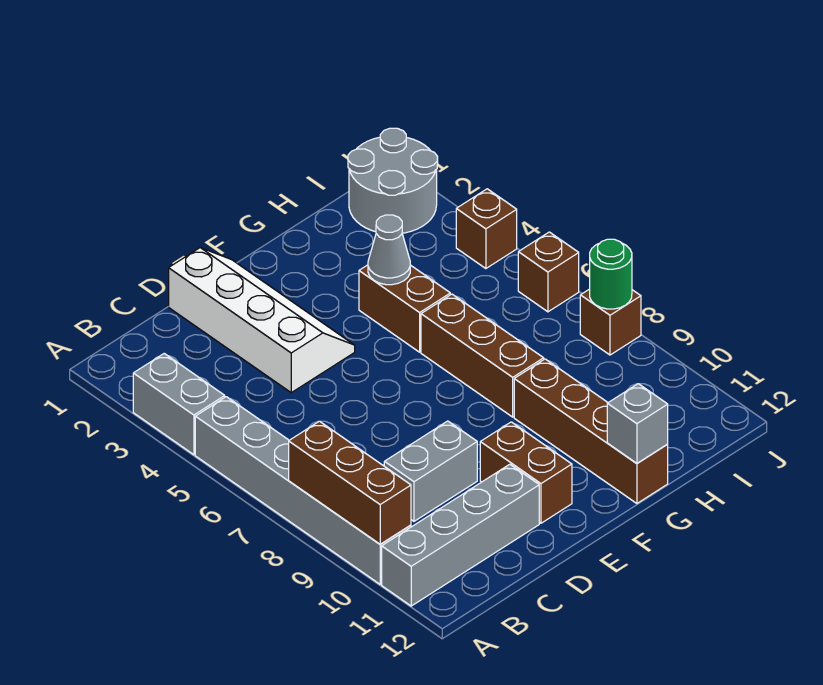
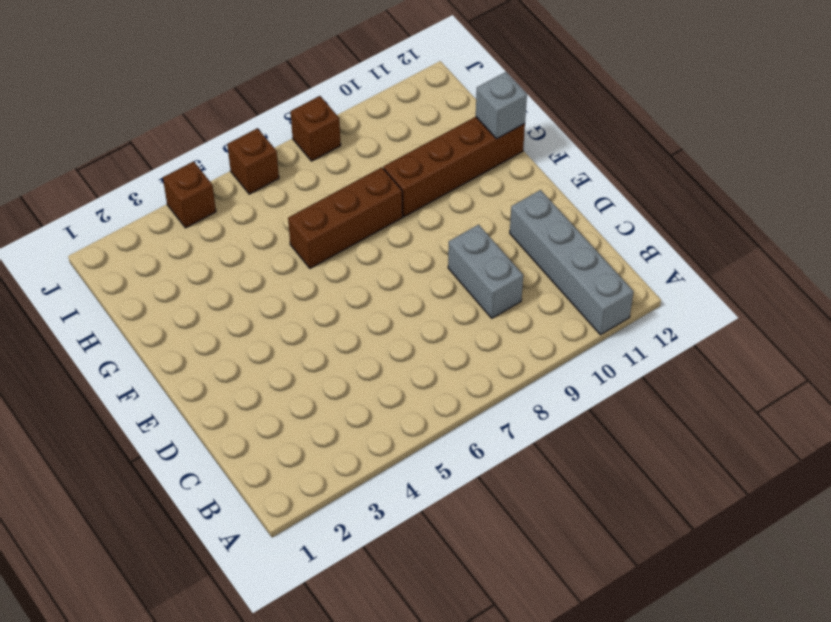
none -> grey brick A3:A4 level 1
none -> grey brick A5:A10 level 1
none -> white slope D1:E4 level 1 top D

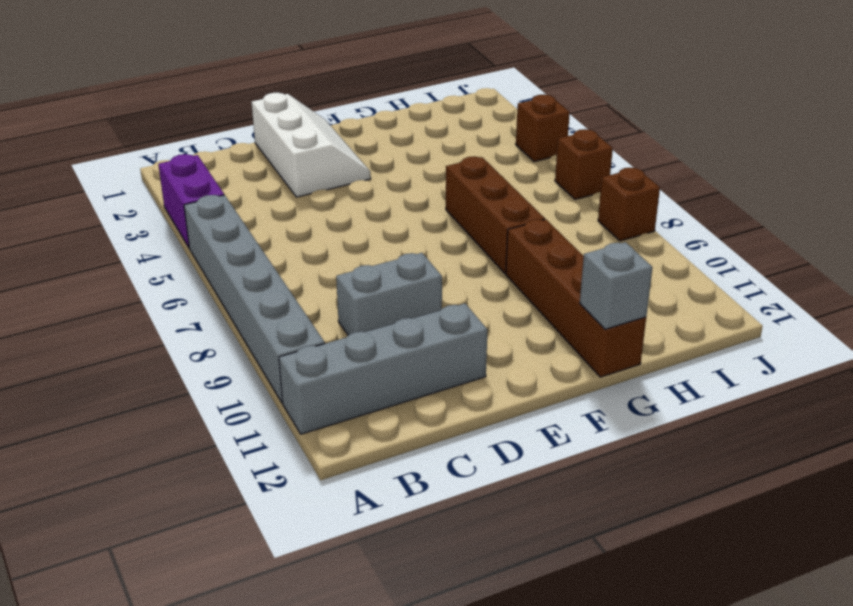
purple brick A3:A4 level 1 -> grey brick A3:A4 level 1
white slope D1:E3 level 1 top D -> white slope D1:E4 level 1 top D
none -> brown brick E10:E11 level 1
none -> brown brick G4:G5 level 1
none -> grey round brick I1:J2 level 1

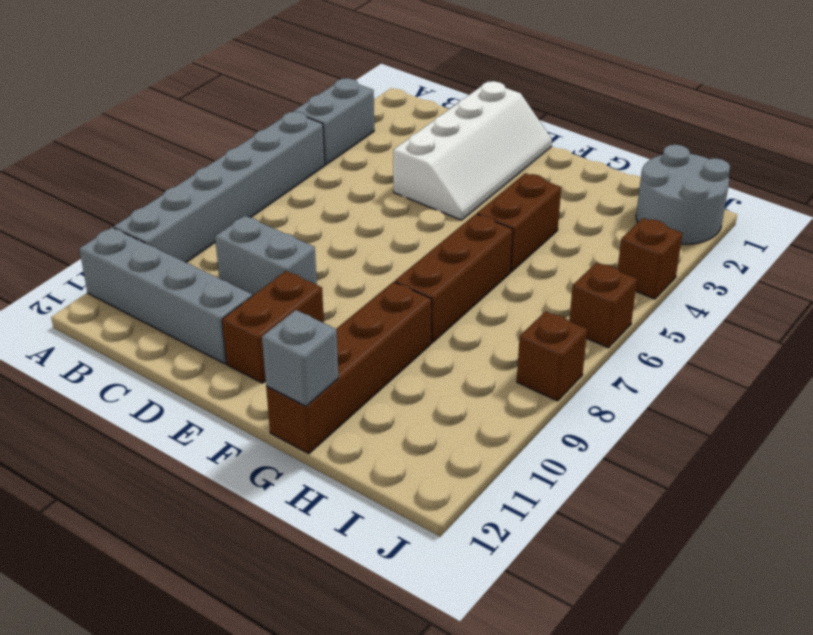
none -> brown brick A8:A10 level 2
none -> grey cone G4 level 2
none -> green round brick J8 level 2

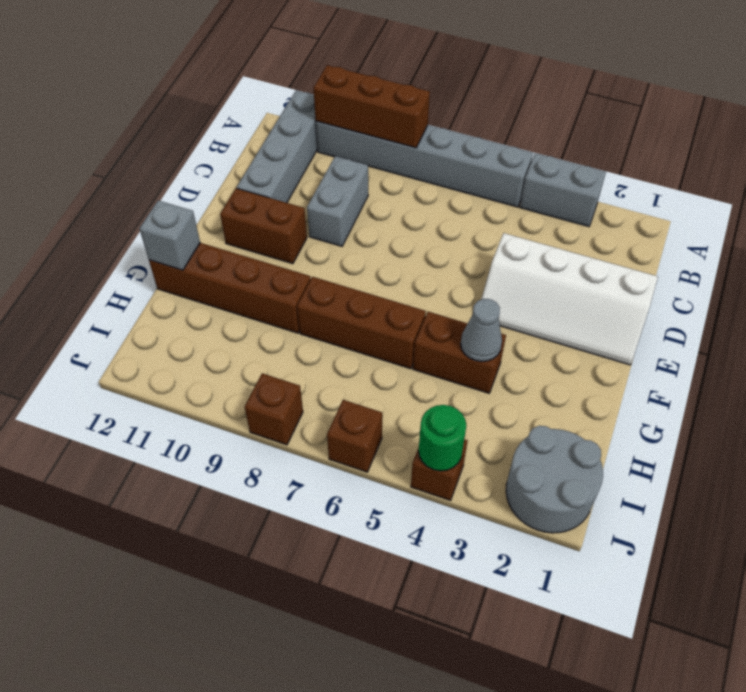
green round brick J4 level 2 -> green round brick J8 level 2

